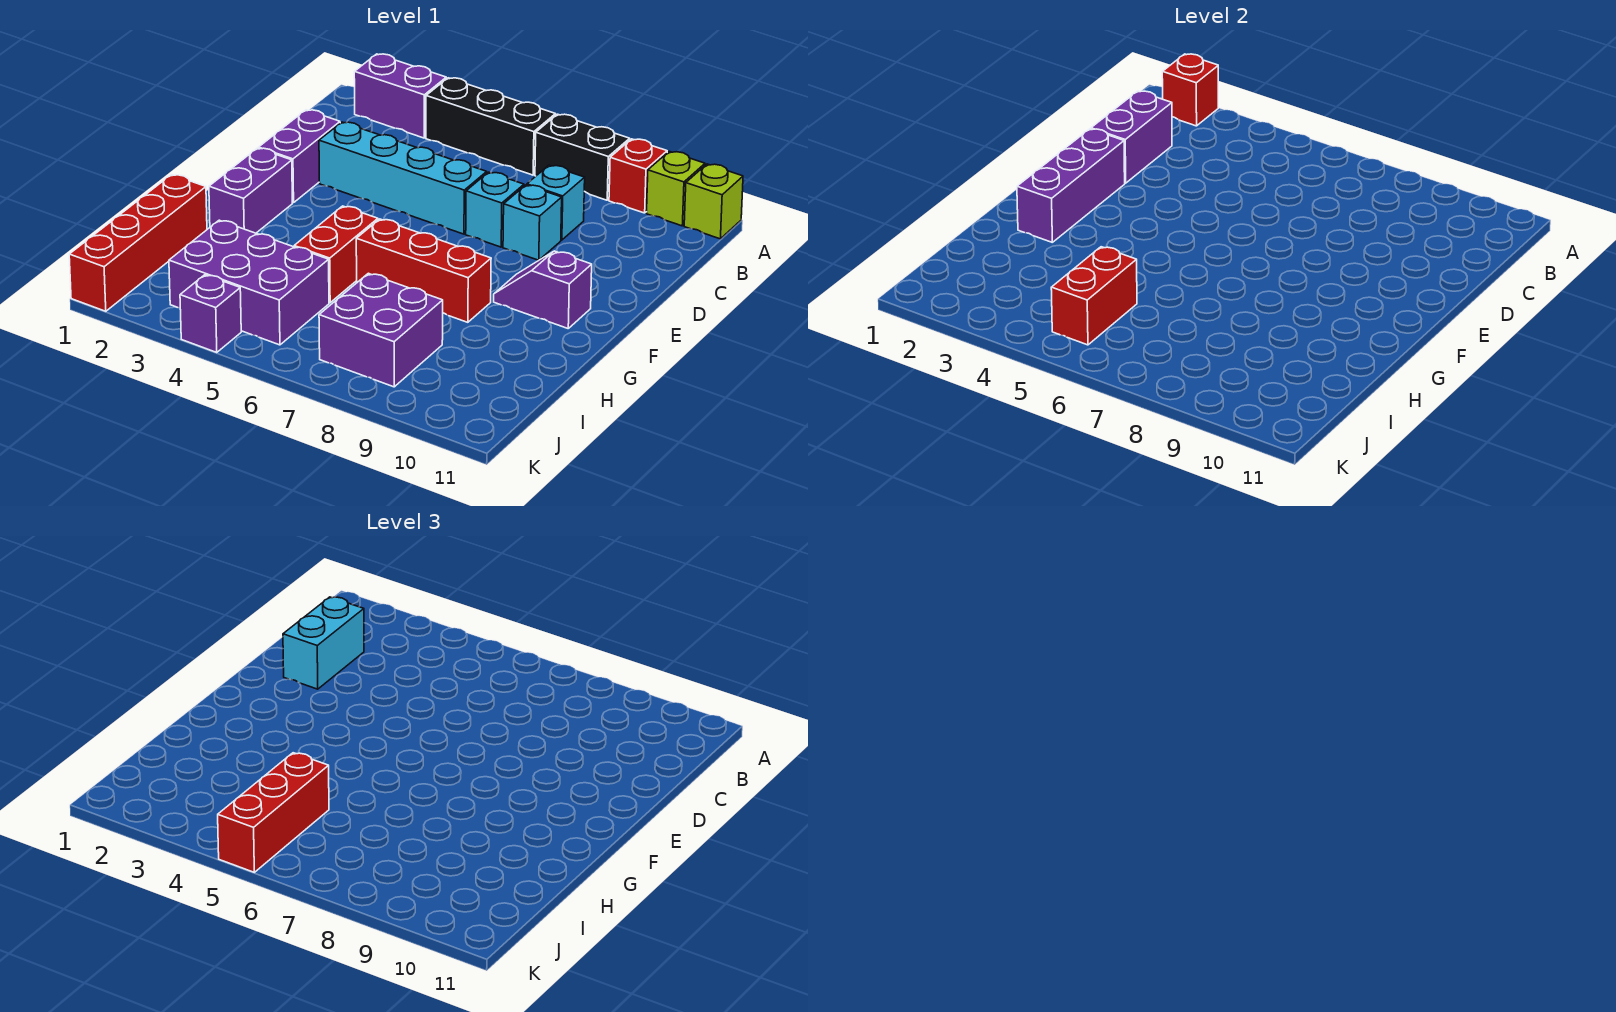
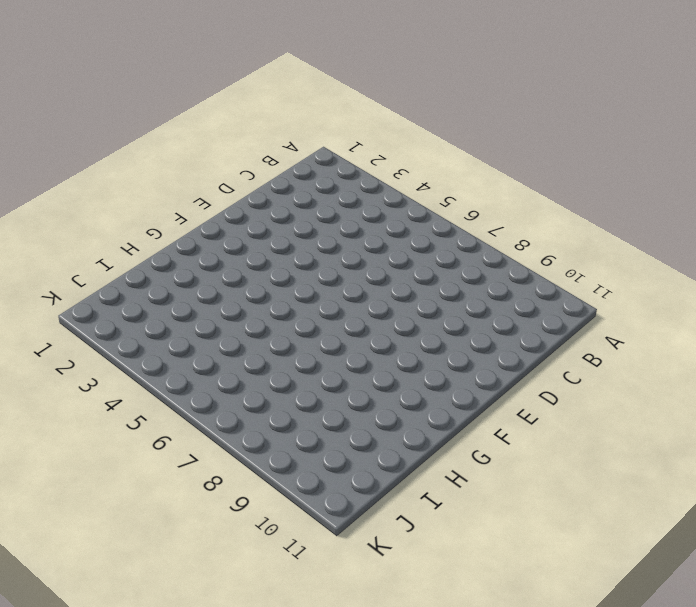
none -> purple brick A2:A3 level 1
none -> black brick A4:A6 level 1
none -> black brick A7:A8 level 1

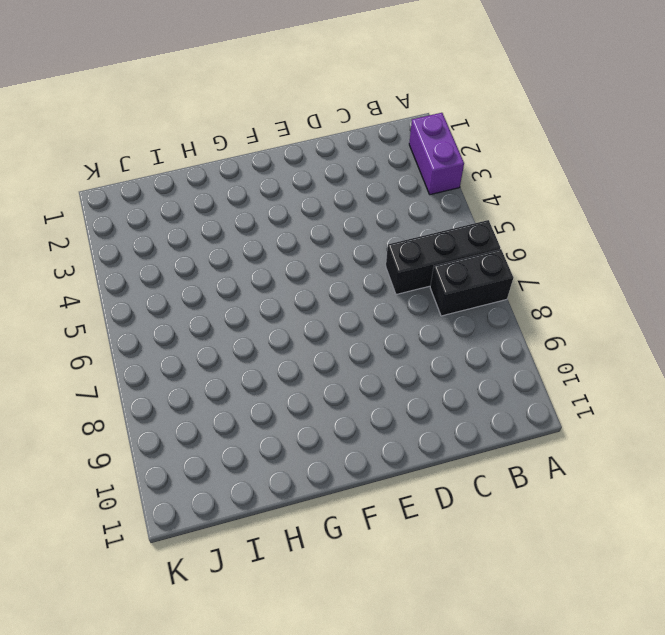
black brick A6:C6 level 1 -> black brick A4:A6 level 1
black brick A7:B7 level 1 -> black brick A7:A8 level 1
none -> red brick A9 level 1
none -> lime brick A10 level 1
none -> lime brick A11 level 1

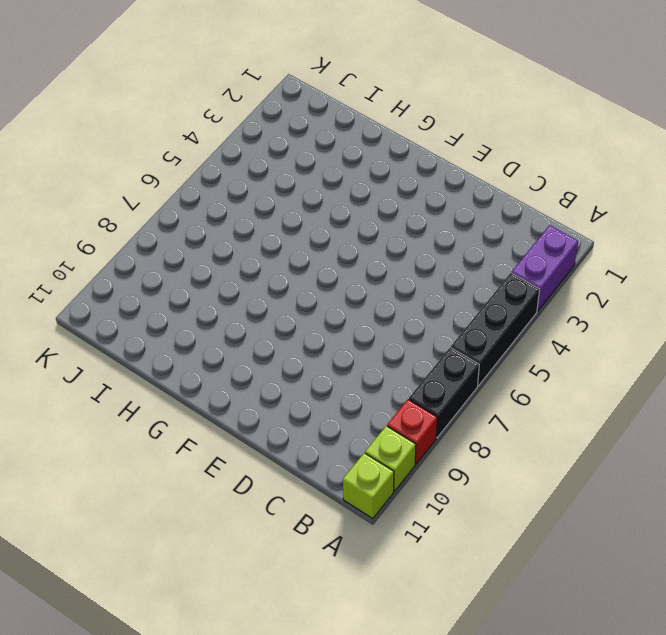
none -> cyan brick C8 level 1
none -> purple brick D2:E2 level 1
none -> cyan brick D3:D6 level 1

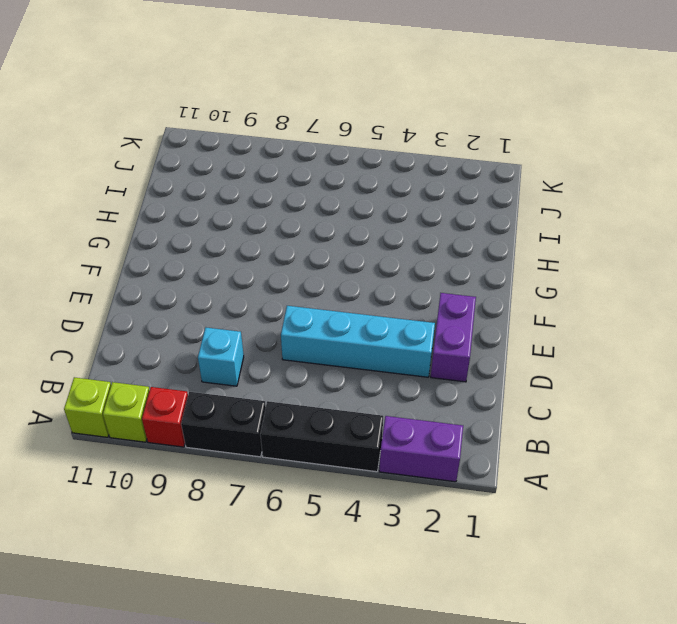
none -> cyan brick D7 level 1
none -> cyan brick D8 level 1
none -> purple brick F2:G2 level 1

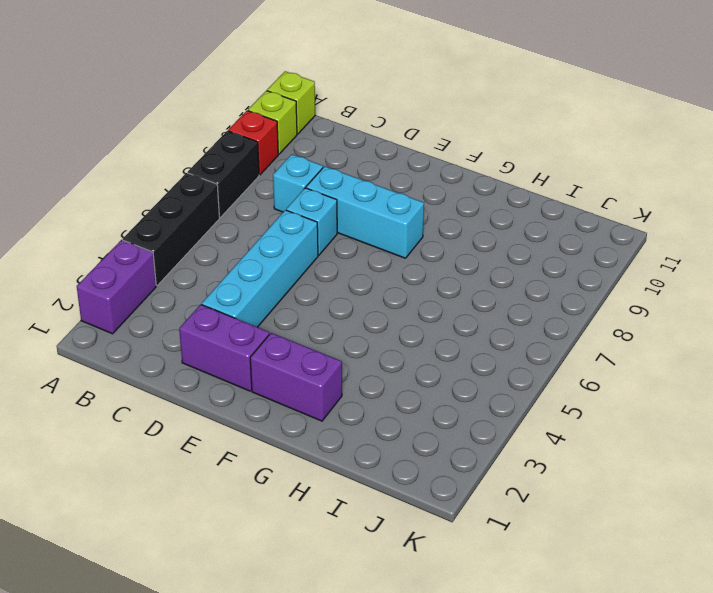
cyan brick D8:F8 level 1 -> cyan brick D8 level 1
none -> purple slope F9:F10 level 1 top 10
none -> red brick G5:H5 level 1
none -> red brick G6:G8 level 1

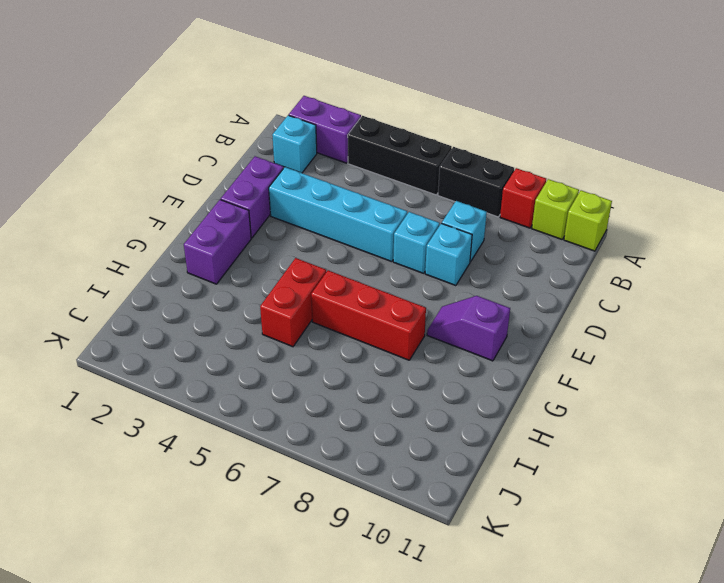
cyan brick B2 level 1 -> none
none -> red brick H1:K1 level 1
none -> purple brick I3:J5 level 1
none -> purple brick I7:J8 level 1

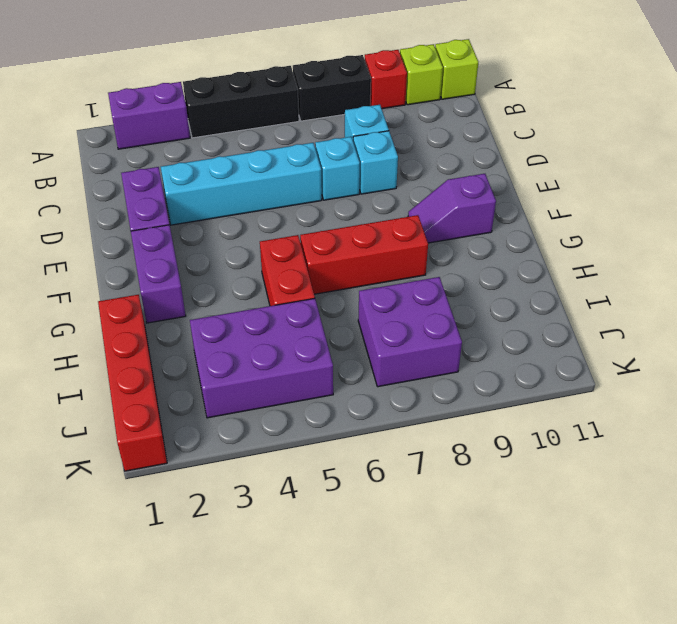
none -> purple brick K4 level 1
none -> red brick A2 level 2
none -> purple brick C2:D2 level 2

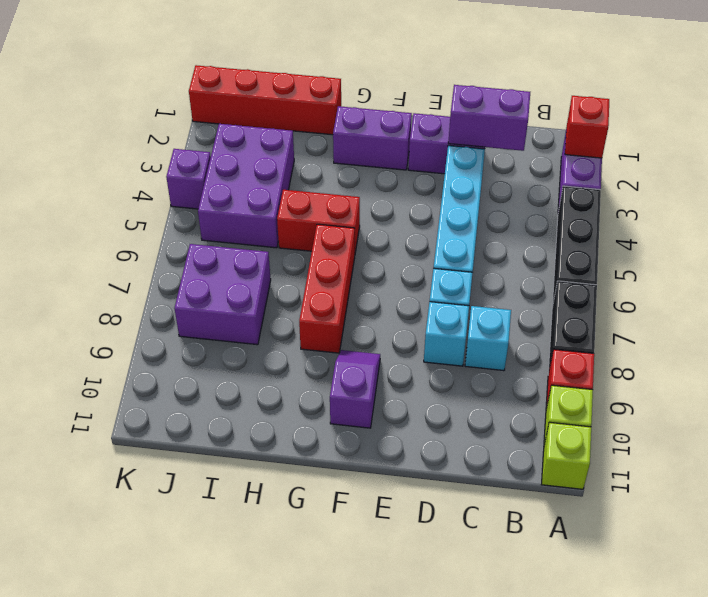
none -> purple brick E2:G2 level 2
none -> red brick I5:J5 level 2
none -> cyan brick C2:D2 level 3

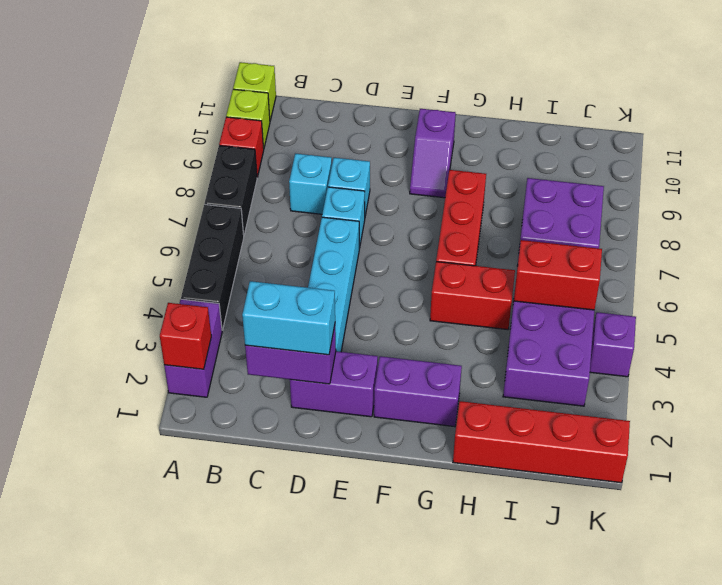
none -> purple brick E2:G2 level 2
none -> red brick I5:K5 level 3

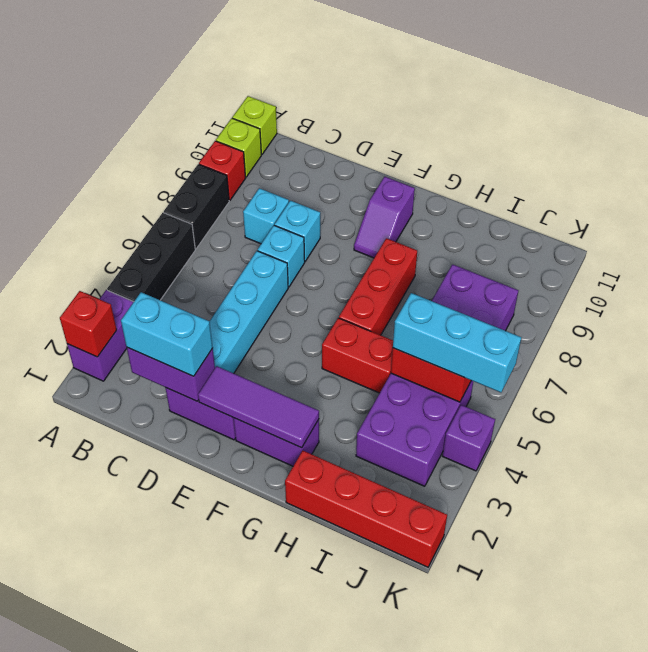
purple tile E2:G2 level 2 -> purple brick E2:G2 level 2
cyan brick I5:K5 level 3 -> red brick I5:K5 level 3

